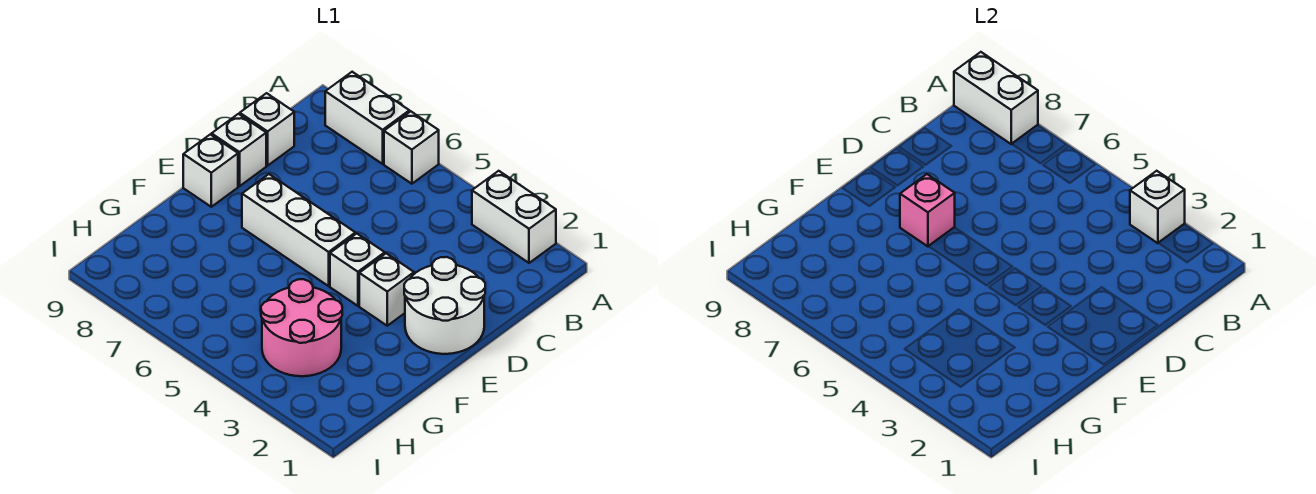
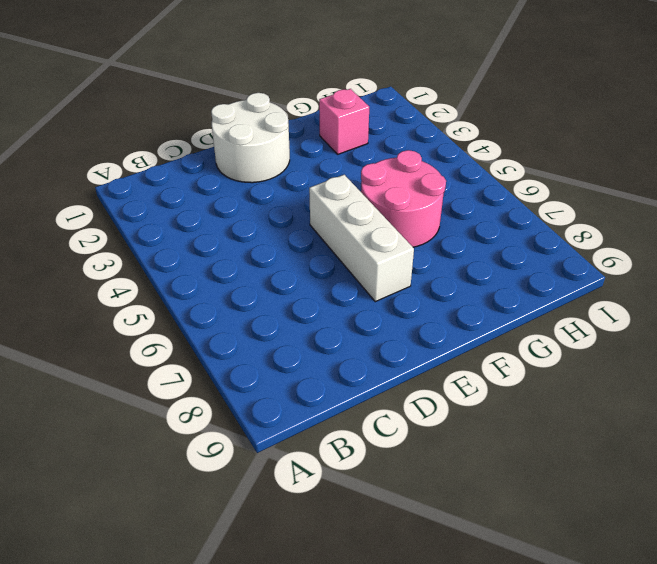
pink round brick F5:G6 level 1 -> pink round brick G3:H4 level 1
pink brick G2 level 1 -> pink brick E7 level 2
none -> white brick A2:A3 level 1
none -> white brick A6 level 1
none -> white brick A7:A8 level 1

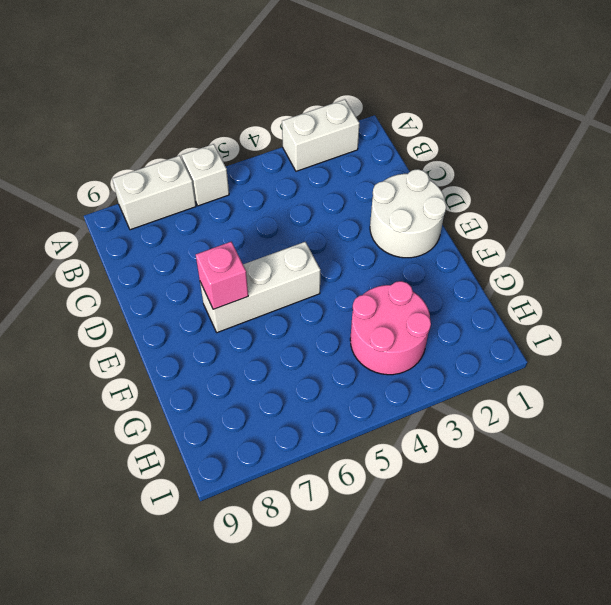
none -> white brick C9 level 1
none -> white brick D9 level 1
none -> white brick E3 level 1

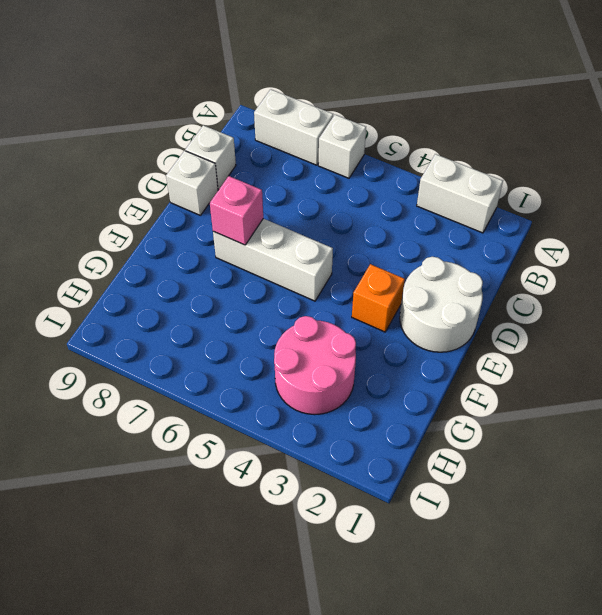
orange brick E3 level 1 -> white brick E3 level 1
none -> white brick E4 level 1
none -> white brick E9 level 1
none -> white brick A3 level 2

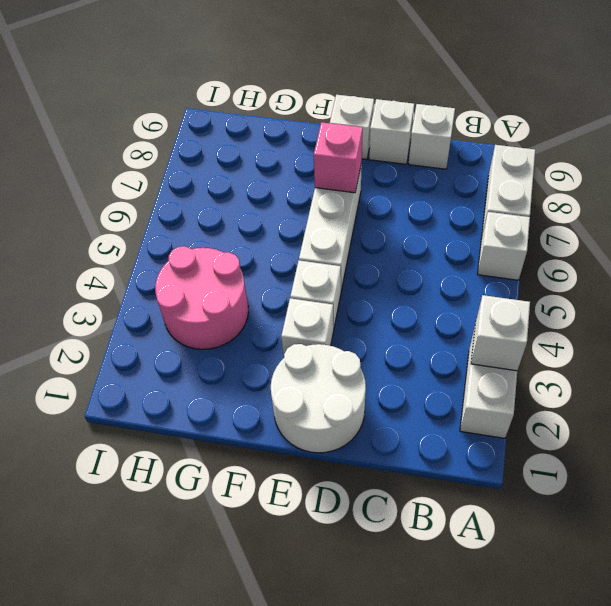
none -> white brick A8:A9 level 2

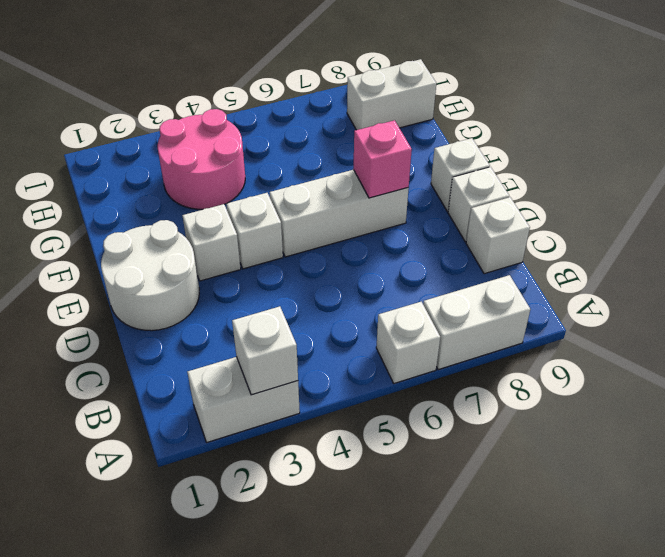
white brick H8:H9 level 1 -> white brick A8:A9 level 2

